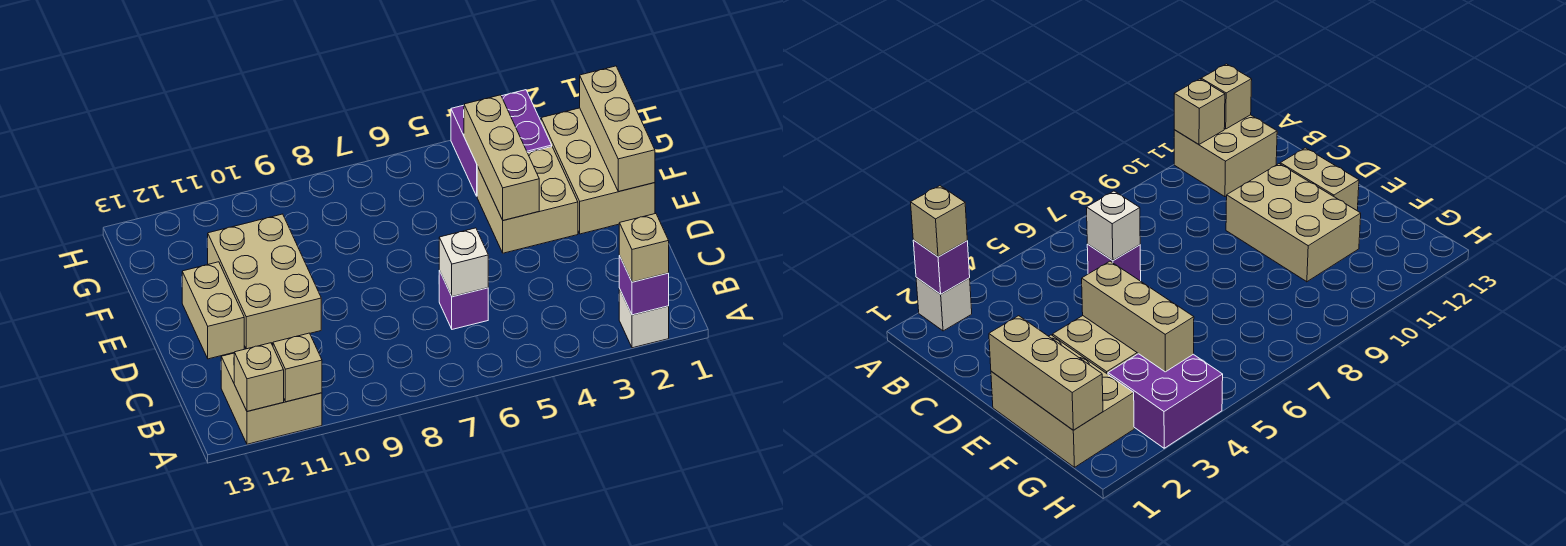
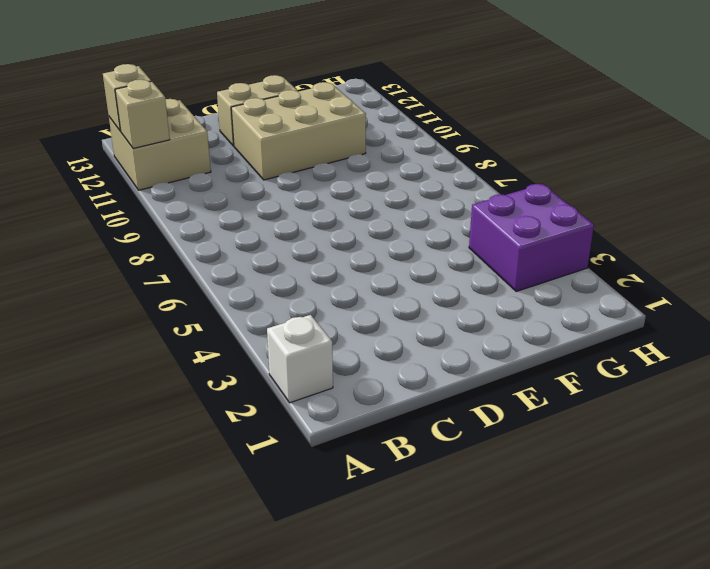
none -> purple brick C6 level 1
none -> tan brick E1:G2 level 1
none -> tan brick E3:F4 level 1

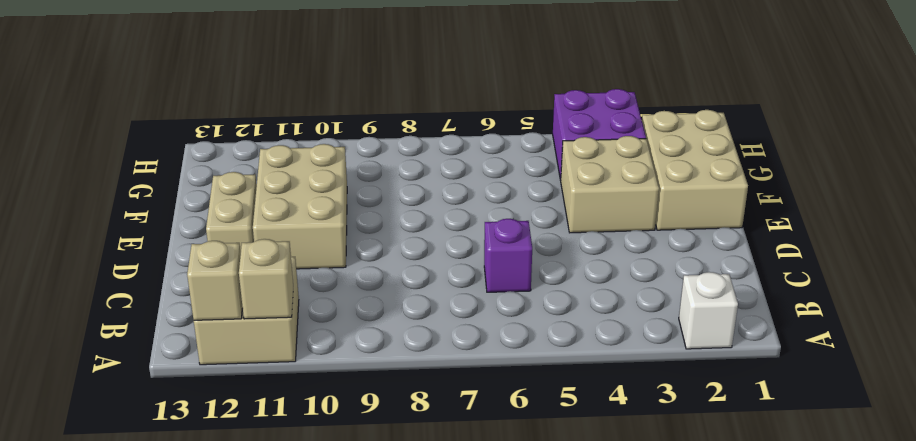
none -> purple brick A2 level 2
none -> white brick C6 level 2
none -> tan brick E1:G1 level 2

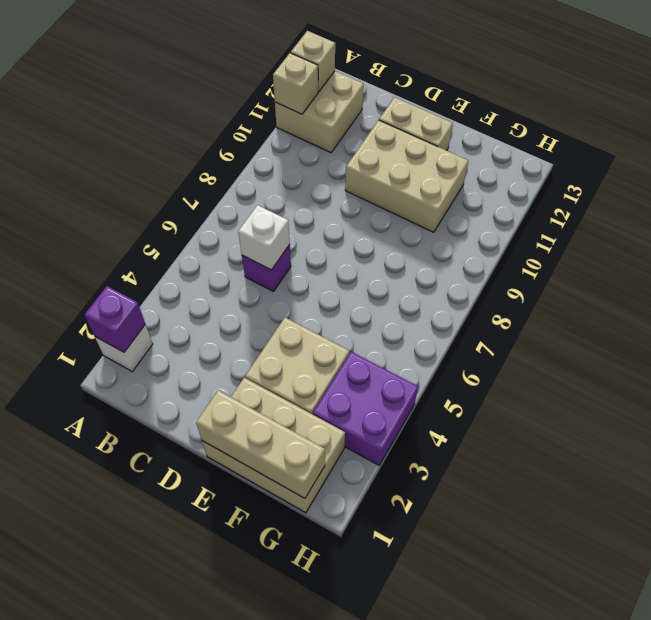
none -> tan brick E4:G4 level 2
none -> tan brick A2 level 3

